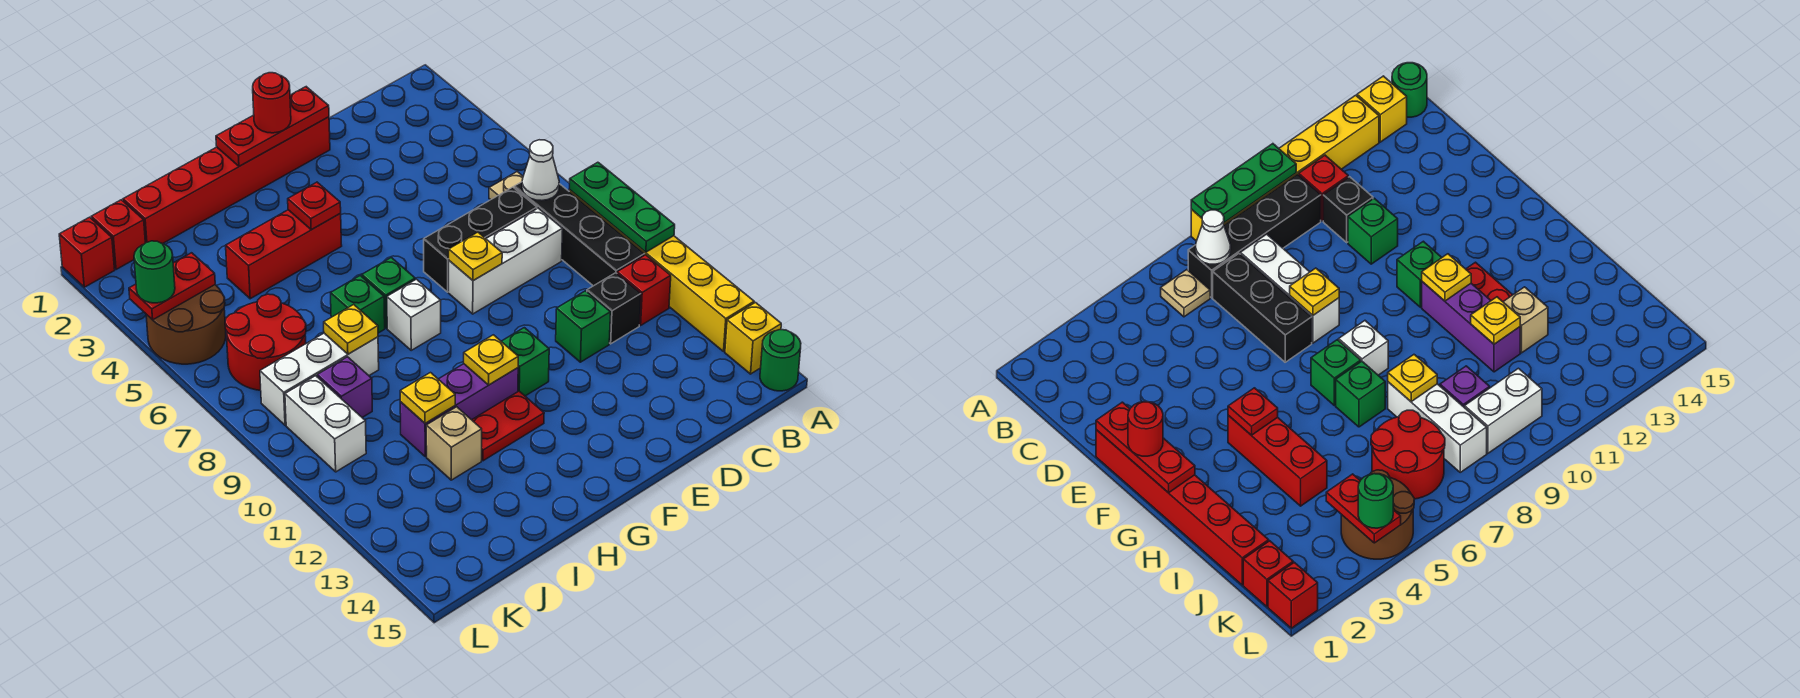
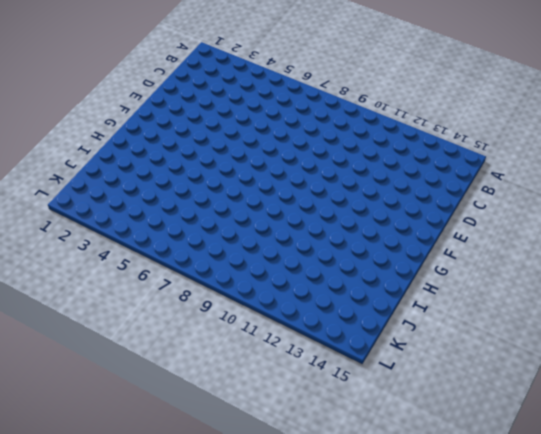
none -> yellow brick A8:A13 level 1
none -> yellow brick A14 level 1
none -> green round brick A15 level 1
none -> tan plate B6 level 1

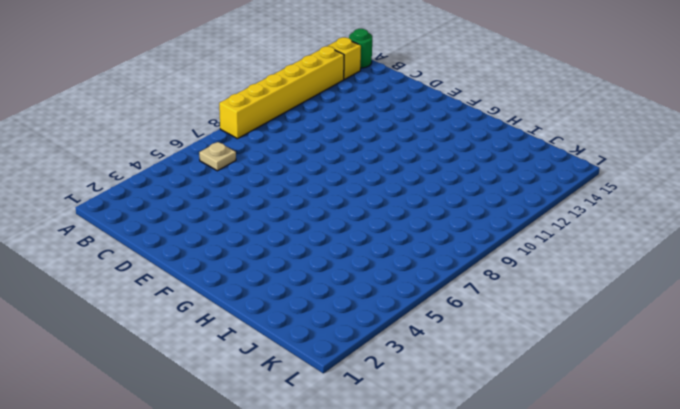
none -> black brick B7:B10 level 1
none -> red brick B11 level 1
none -> black brick C7:E7 level 1
none -> white brick C8:E8 level 1

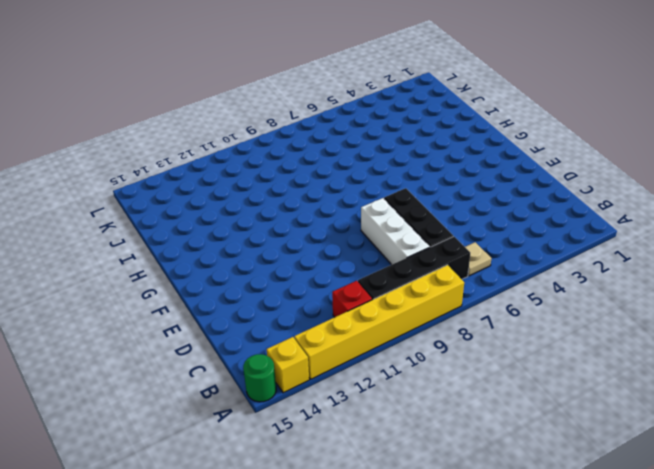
none -> black brick C11 level 1
none -> green brick D11 level 1
none -> red brick E1:J1 level 1
none -> green brick F11 level 1

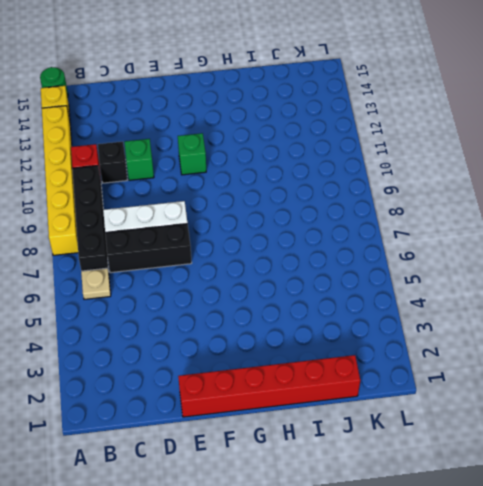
none -> red brick G4:I4 level 1
none -> green brick G7 level 1
none -> white brick G8 level 1
none -> purple brick G11:I11 level 1

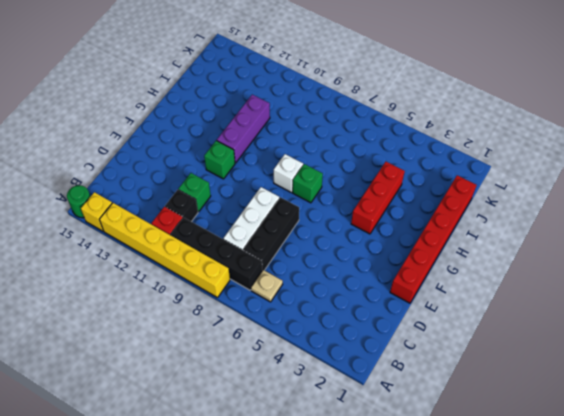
none -> red plate G12:H12 level 1
none -> green brick H7 level 1
none -> white brick I8:K8 level 1
none -> tan brick I12 level 1

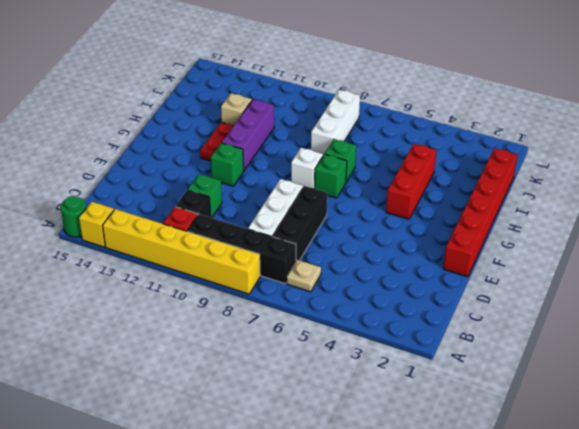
none -> red round brick J6:K7 level 1
none -> purple brick J9 level 1
none -> red brick K1 level 1
none -> brown round brick K4:L5 level 1

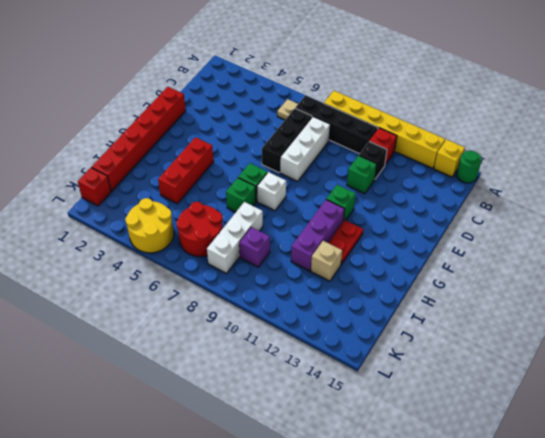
yellow round brick K4:L5 level 1 -> brown round brick K4:L5 level 1
none -> white brick K9:K10 level 1
none -> red brick L1 level 1
none -> green plate A8:A10 level 2
none -> white cone B7 level 2

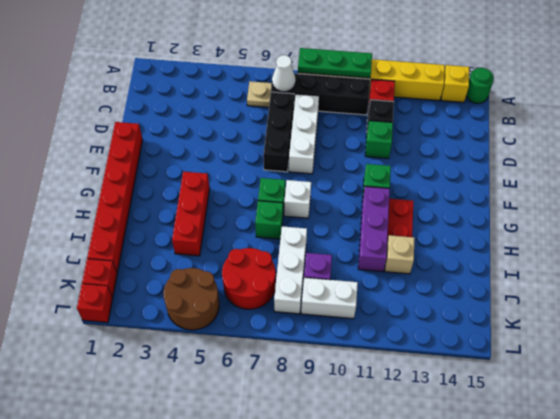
none -> red plate E1:G1 level 2
none -> yellow plate E8 level 2
none -> red plate G4 level 2
none -> yellow plate G11 level 2

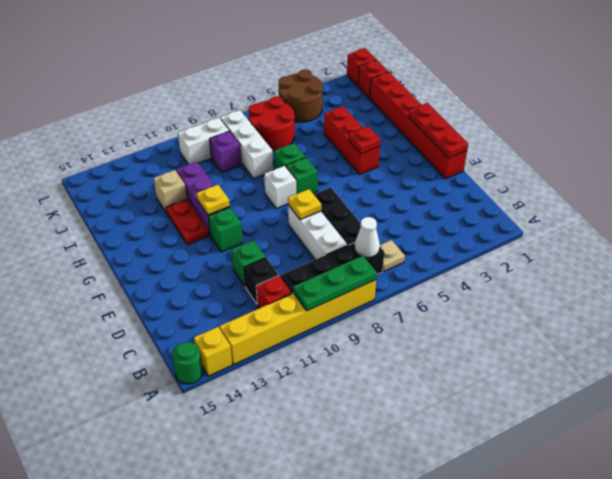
none -> yellow plate I8 level 2
none -> yellow plate I11 level 2
none -> red plate K4:L4 level 2
none -> red round brick F1 level 3

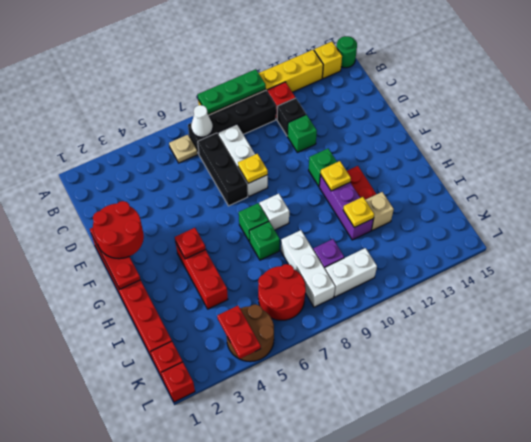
red round brick E1:F2 level 3 -> red round brick F1 level 3
none -> yellow plate I8 level 2
none -> green round brick L4 level 3

